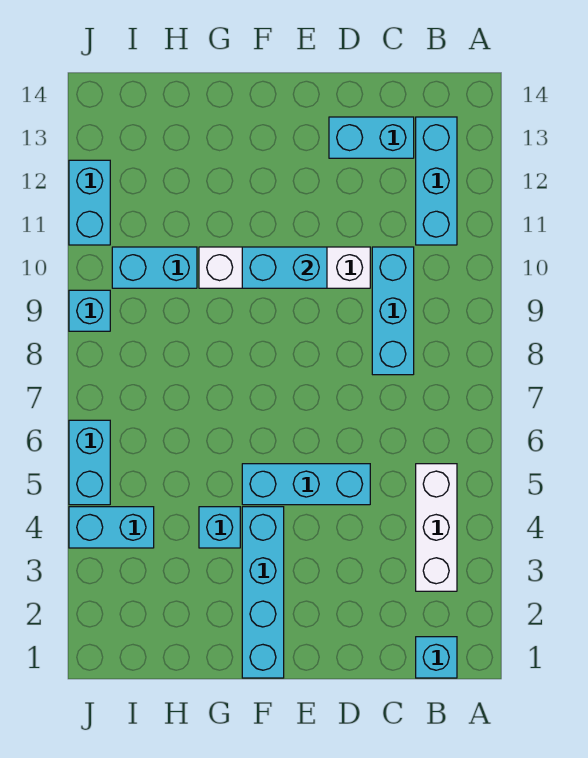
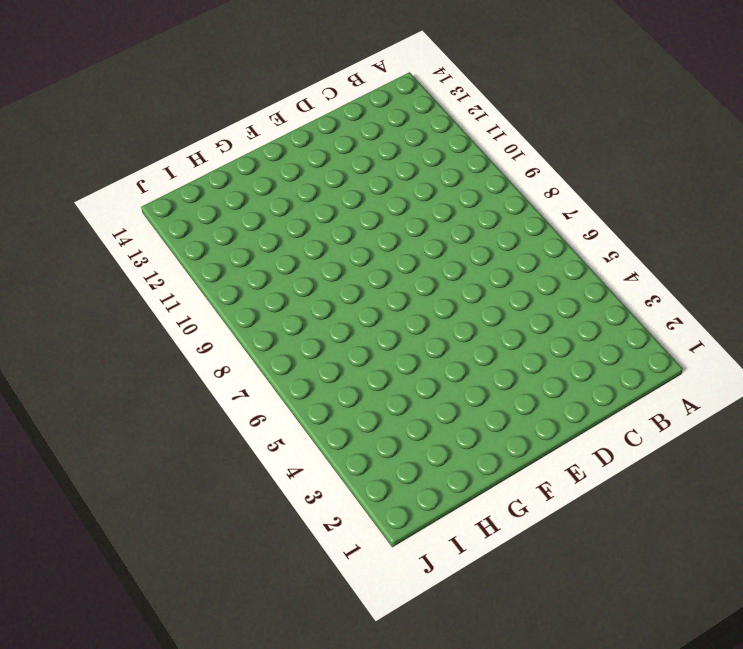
none -> cyan brick B1 level 1
none -> white brick B3:B5 level 1
none -> cyan brick B11:B13 level 1

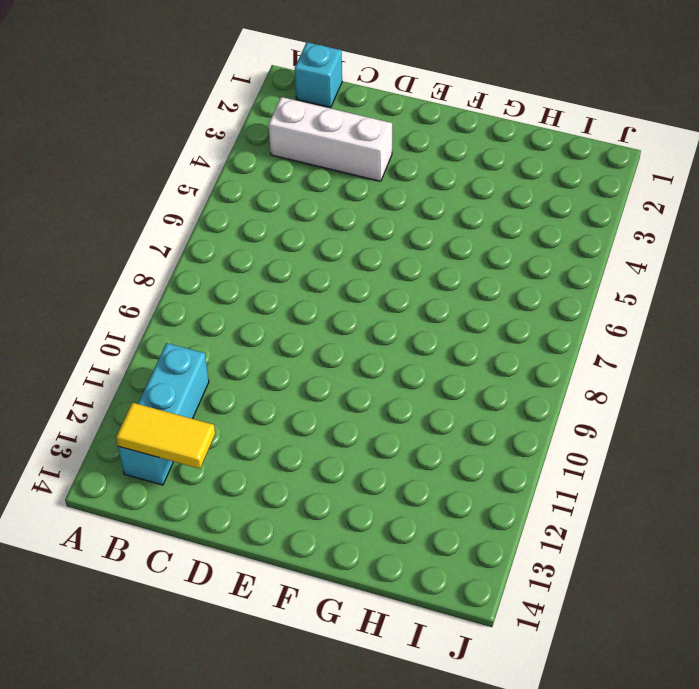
white brick B3:D3 level 1 -> white brick B3:B5 level 1
yellow tile B13:C13 level 2 -> none
none -> cyan brick C8:C10 level 1
none -> cyan brick C13:D13 level 1
none -> cyan brick D5:F5 level 1

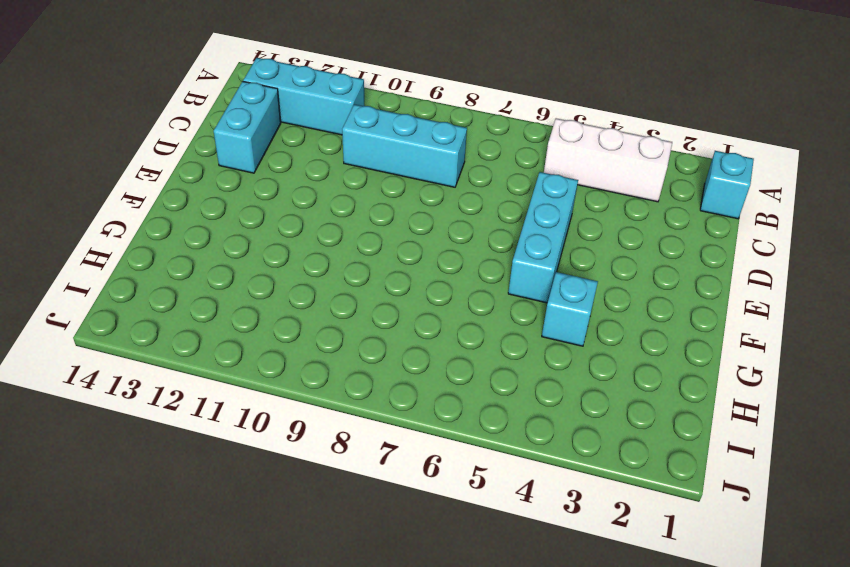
none -> white brick D10:G10 level 1
none -> cyan brick F1:F4 level 1
none -> cyan brick H10:I10 level 1

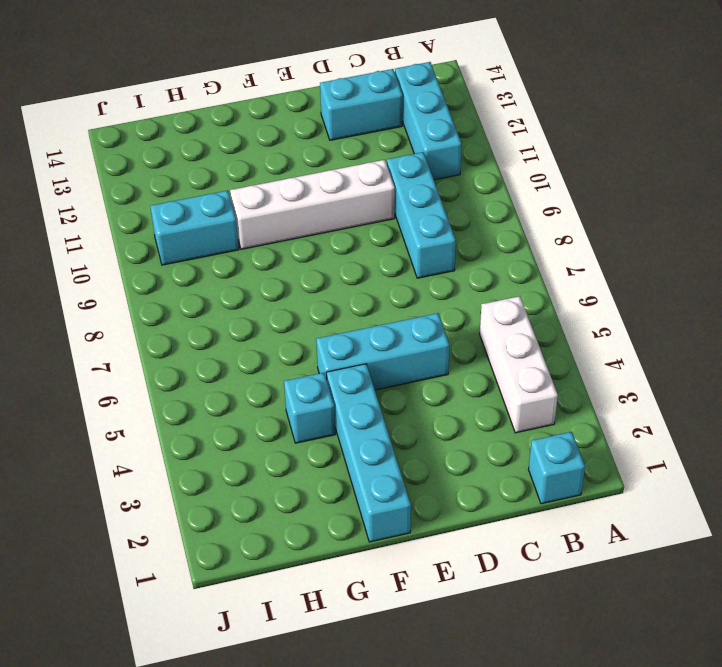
none -> cyan brick I4:J4 level 1
none -> cyan brick J5:J6 level 1
none -> cyan brick J9 level 1

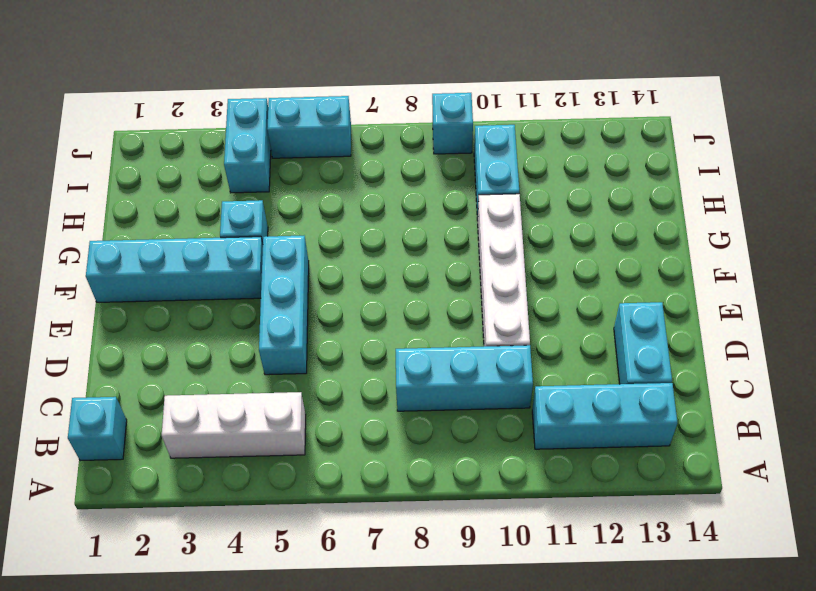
none -> cyan brick J11:J12 level 1
none -> cyan brick E10:F10 level 2

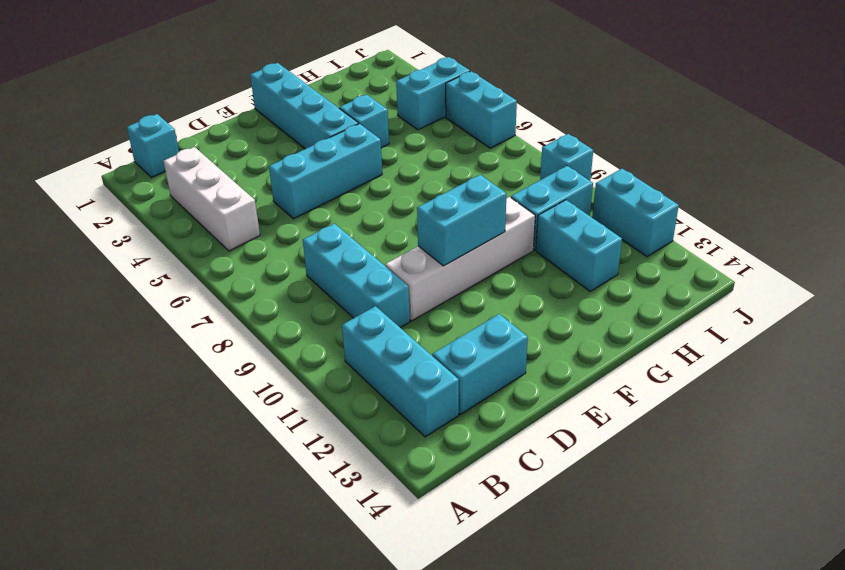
cyan brick H11:H12 level 1 -> none

